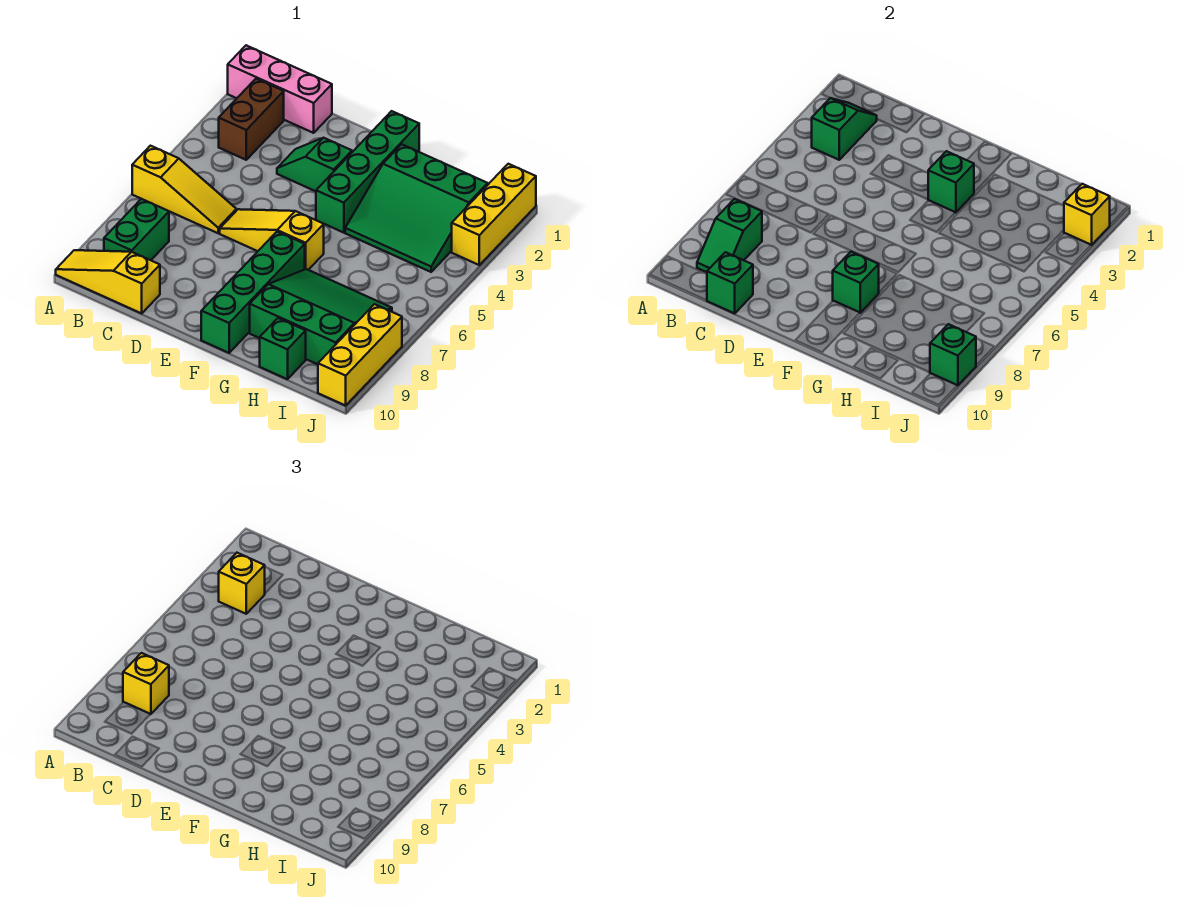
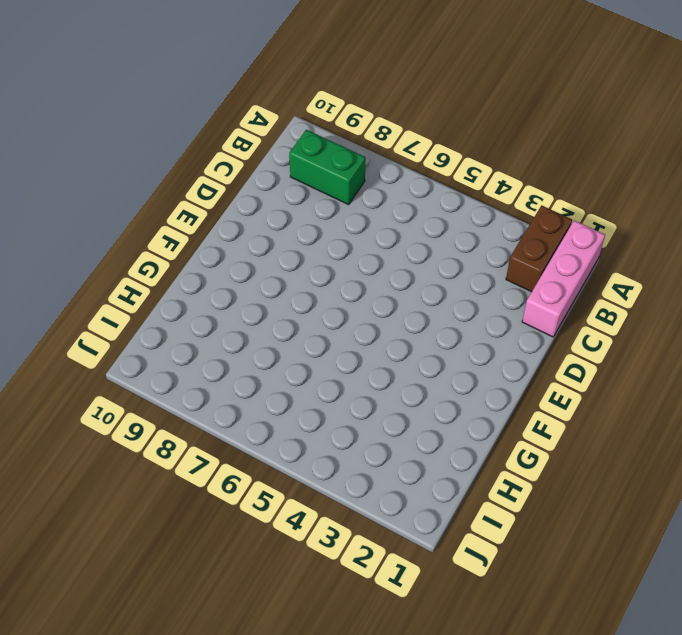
brown brick A2:B2 level 1 -> brown brick B2:B3 level 1
none -> yellow slope A6:C6 level 1 top A
none -> yellow slope A10:C10 level 1 top C
none -> green slope D3:E3 level 1 top E

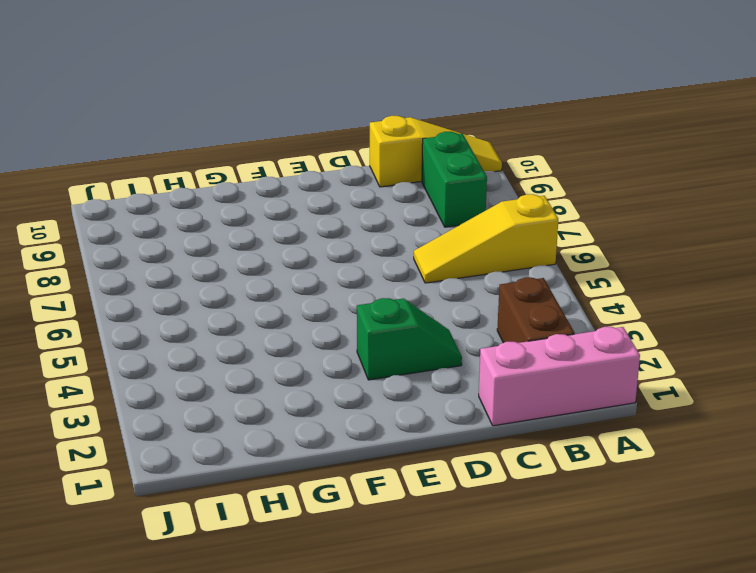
none -> yellow slope D6:F6 level 1 top F
none -> green brick F1:F4 level 1
none -> green brick F7:F10 level 1

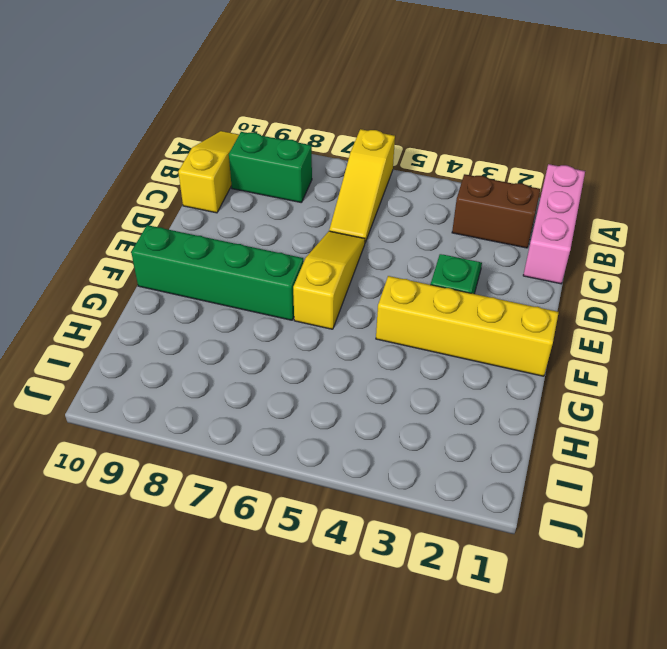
yellow brick F1:F4 level 1 -> green brick F1:F4 level 1
none -> green slope G2:I4 level 1 top 2
none -> green slope G7:I9 level 1 top 9
none -> green brick H10 level 1

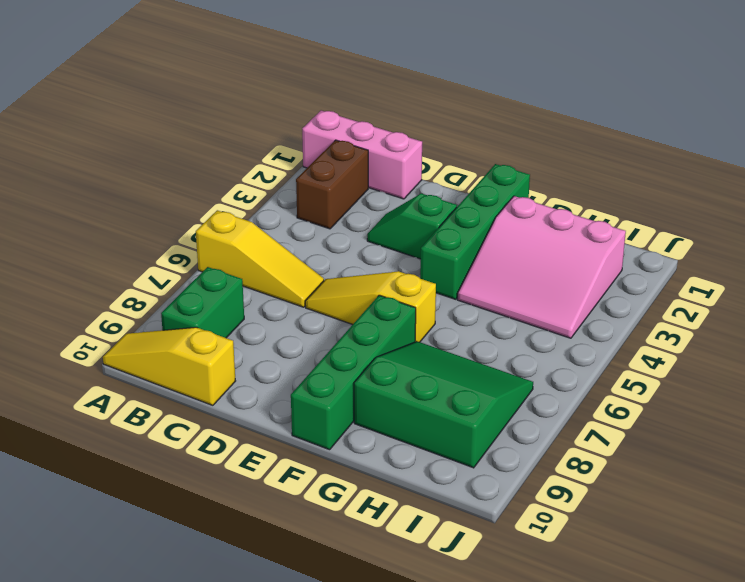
pink slope G2:I4 level 1 top 2 -> green slope G2:I4 level 1 top 2
none -> green brick H10 level 1
none -> yellow brick J1:J3 level 1
none -> yellow brick J8:J10 level 1

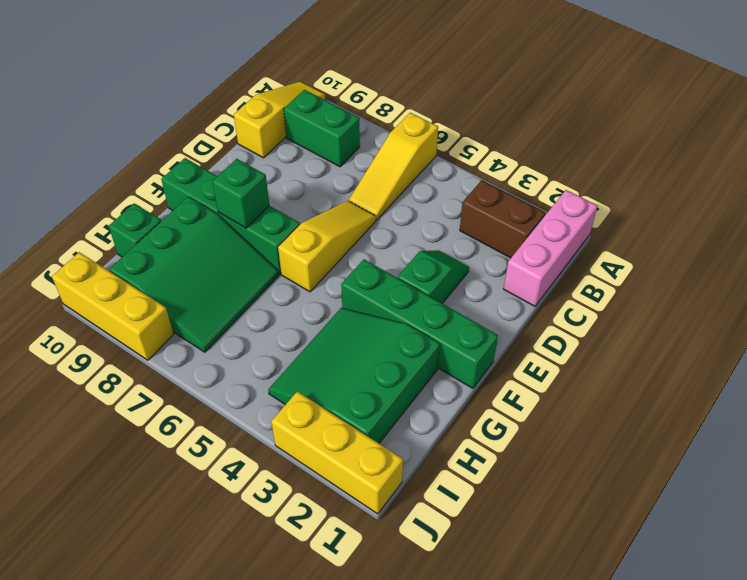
none -> green slope B2:B3 level 2 top 3
none -> green slope B8:B9 level 2 top 8
none -> green brick C10 level 2

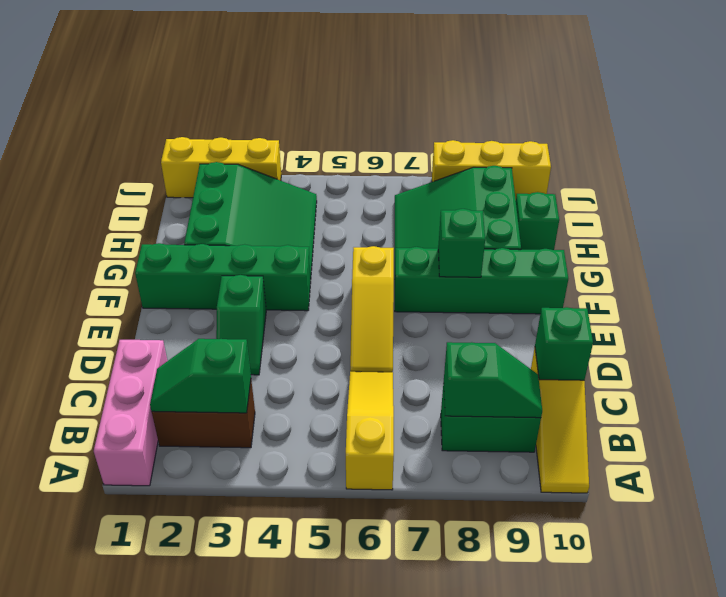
none -> green brick F3 level 2
none -> yellow brick J2 level 2
none -> green brick J9 level 2

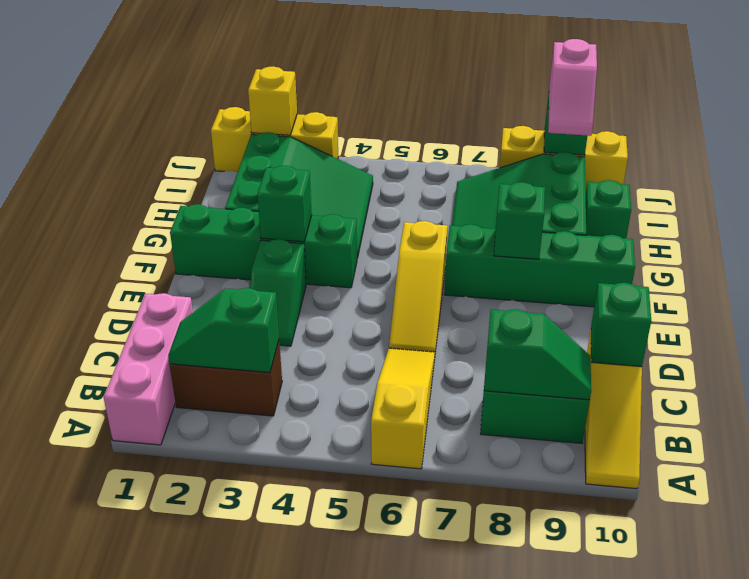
pink slope I9:J9 level 3 top J -> none
none -> yellow brick B3 level 3
none -> yellow brick B8 level 3

